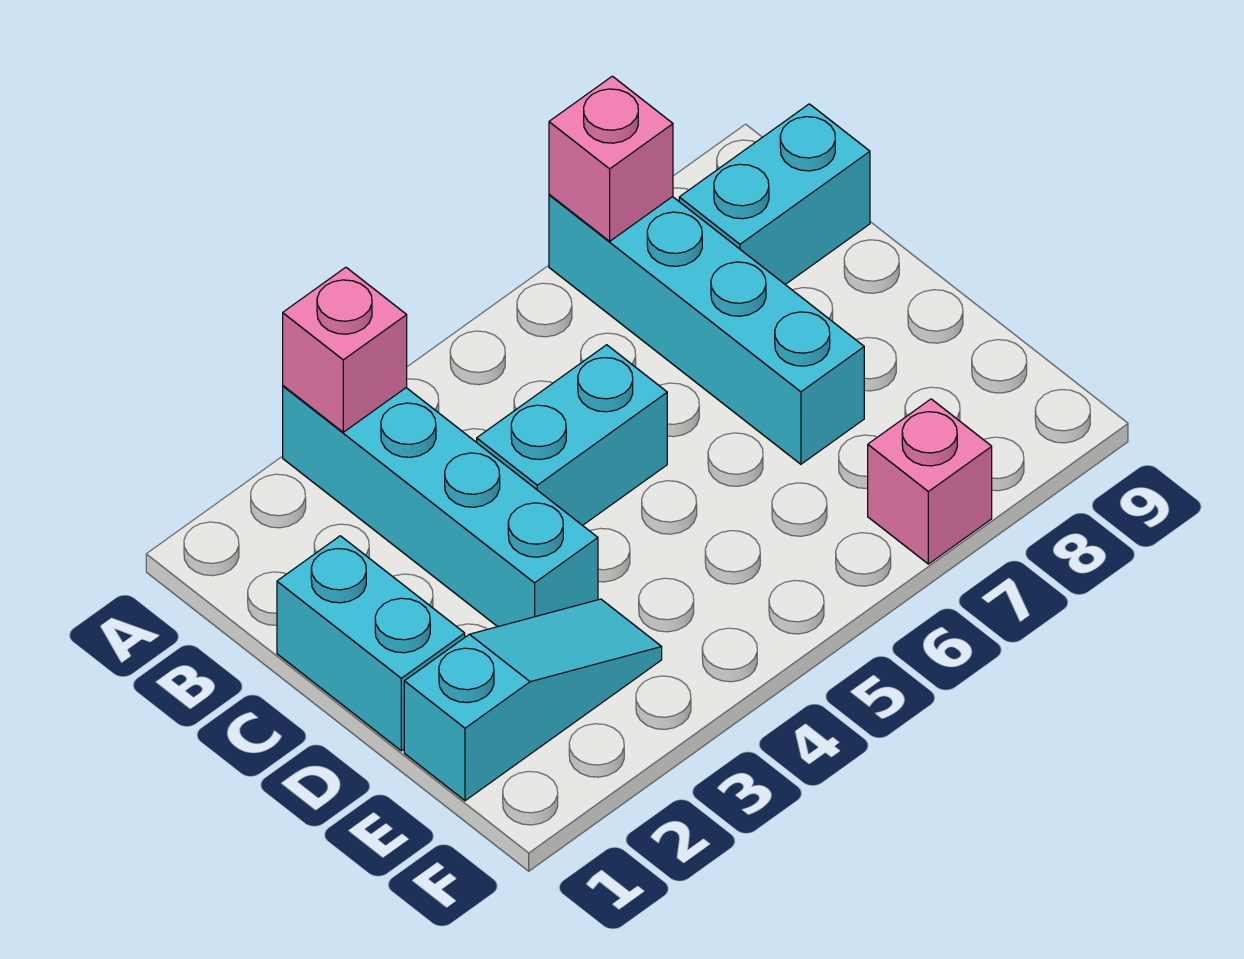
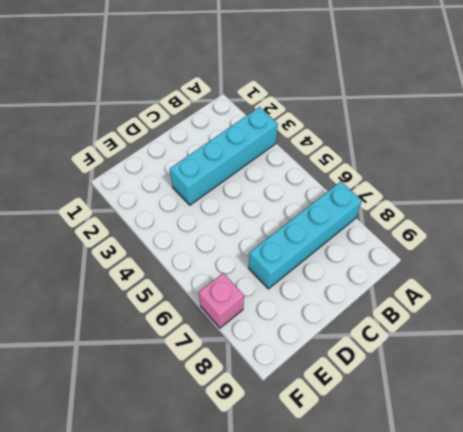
none -> cyan brick B8:B9 level 1
none -> cyan brick C1:D1 level 1

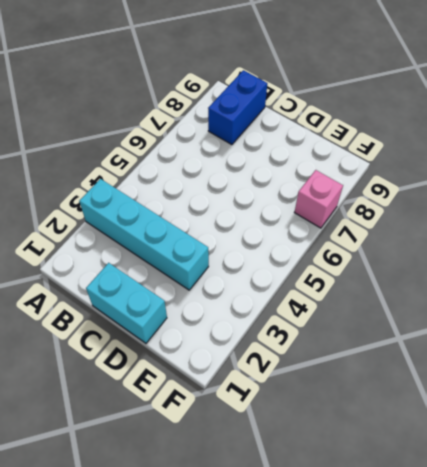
blue brick B8:B9 level 1 -> cyan brick B8:B9 level 1
none -> cyan brick A7:D7 level 1
none -> cyan brick C4:C5 level 1

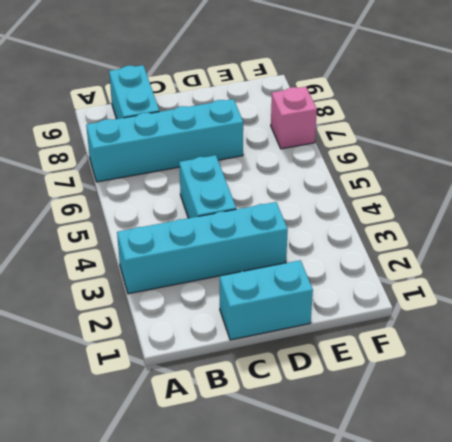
none -> cyan slope E1:E3 level 1 top 1
none -> pink brick A3 level 2

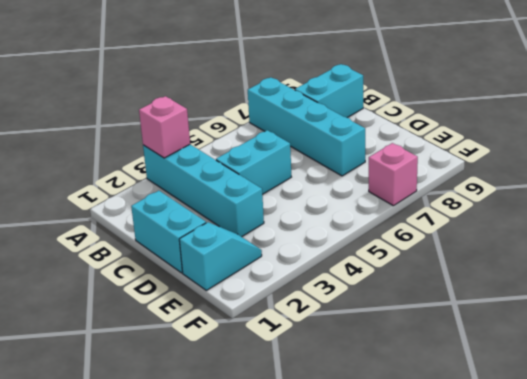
cyan slope E1:E2 level 1 top 1 -> cyan slope E1:E3 level 1 top 1
none -> pink brick A7 level 2

